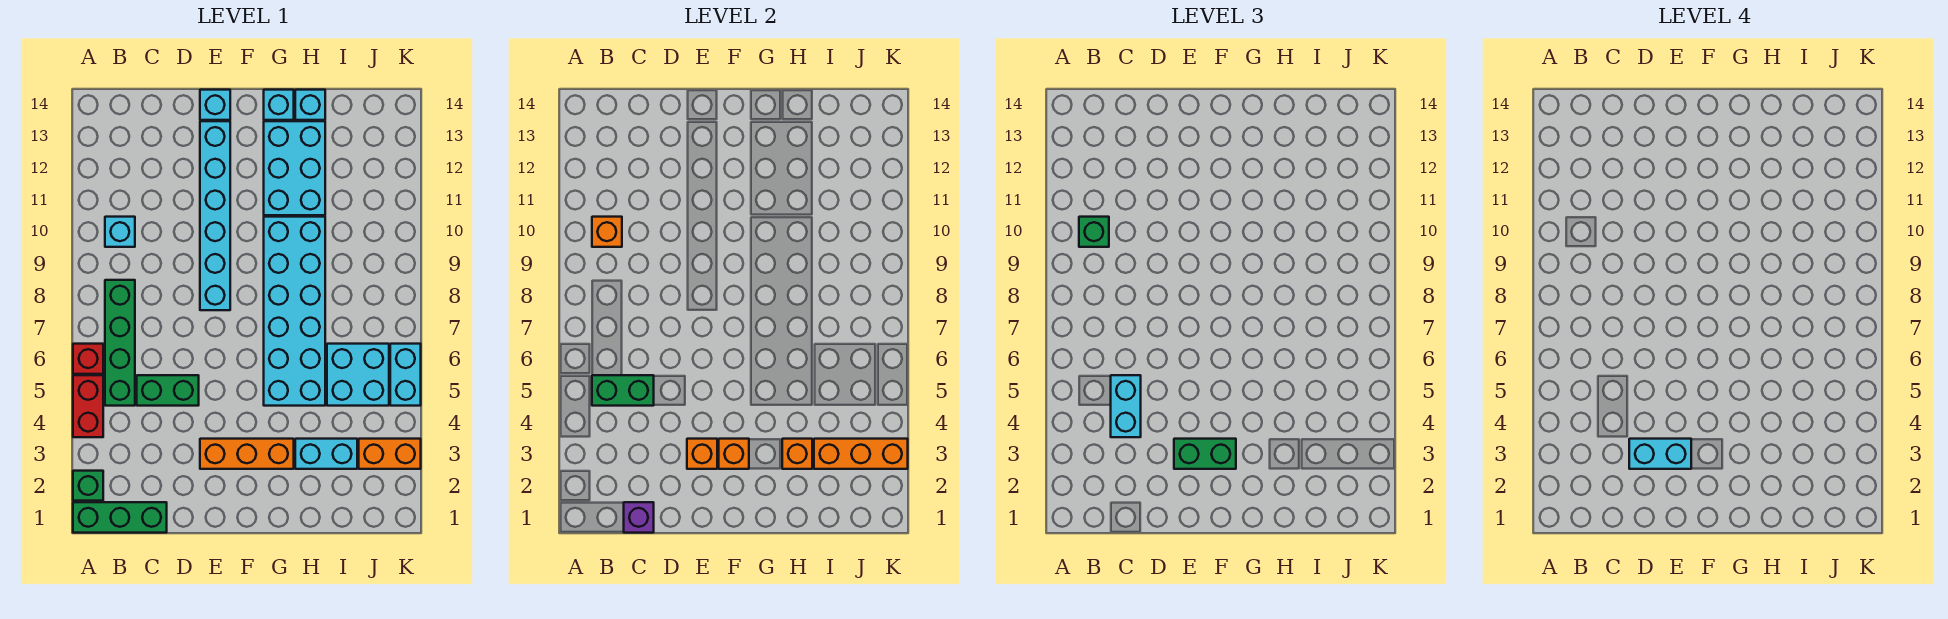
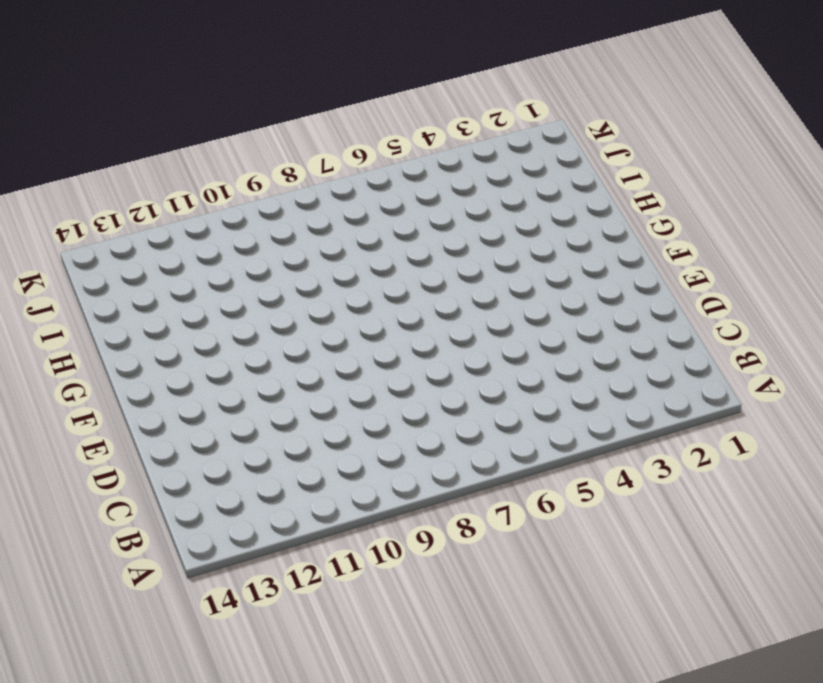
none -> green brick A1:C1 level 1
none -> green brick A2 level 1
none -> red brick A4:A5 level 1

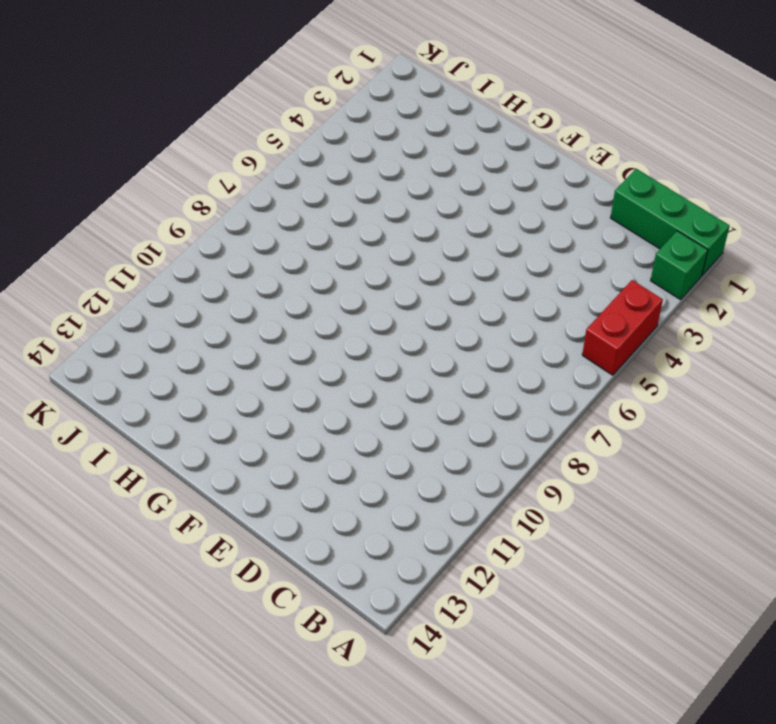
none -> red brick A6 level 1
none -> green brick B5:B8 level 1
none -> cyan brick B10 level 1

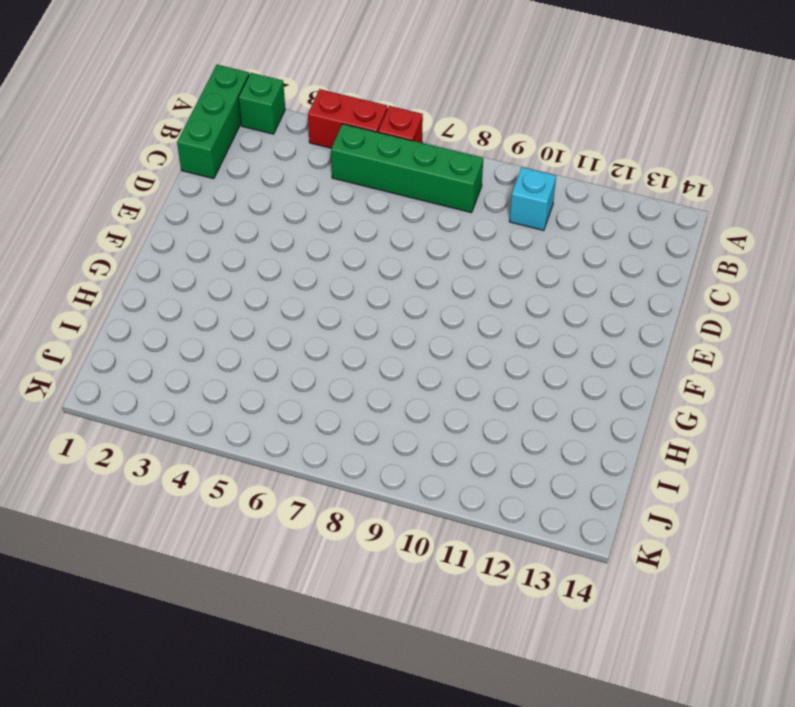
none -> green brick C5:D5 level 1
none -> orange brick E3:G3 level 1
none -> cyan brick E8:E13 level 1

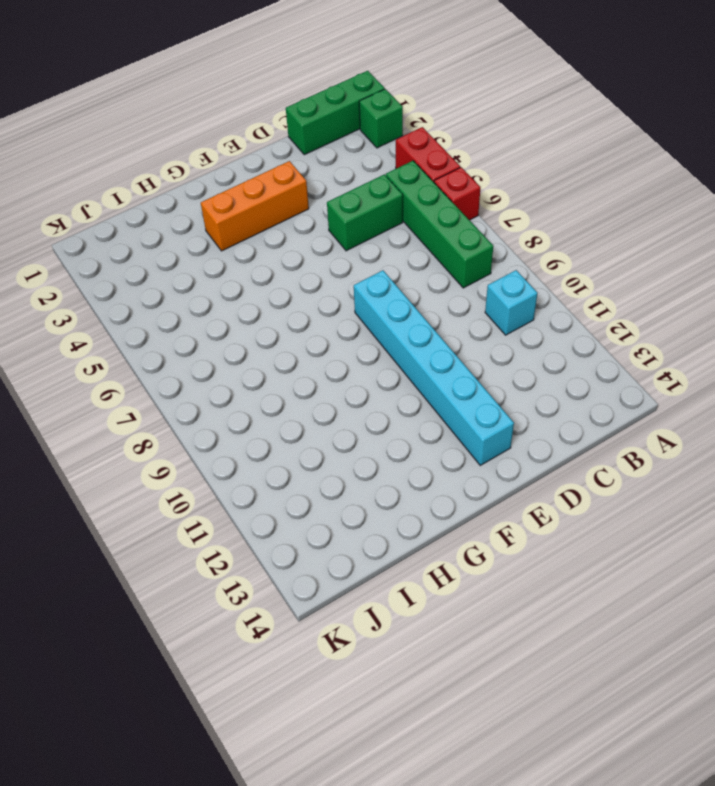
none -> cyan brick E14 level 1
none -> cyan brick G5:H10 level 1
none -> cyan brick G11:H13 level 1

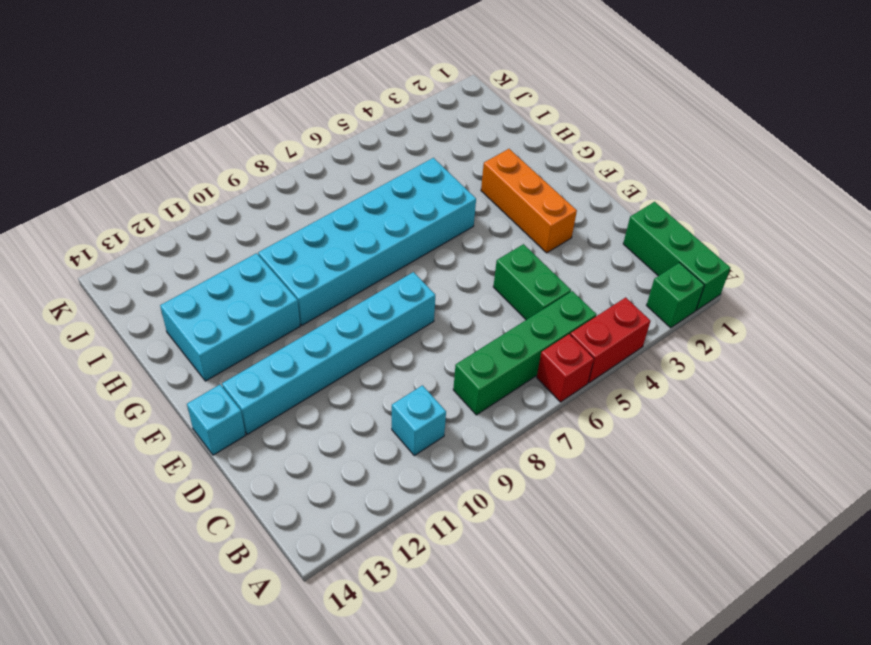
none -> cyan brick G14 level 1
none -> cyan brick H3:I3 level 1
none -> cyan brick H14 level 1

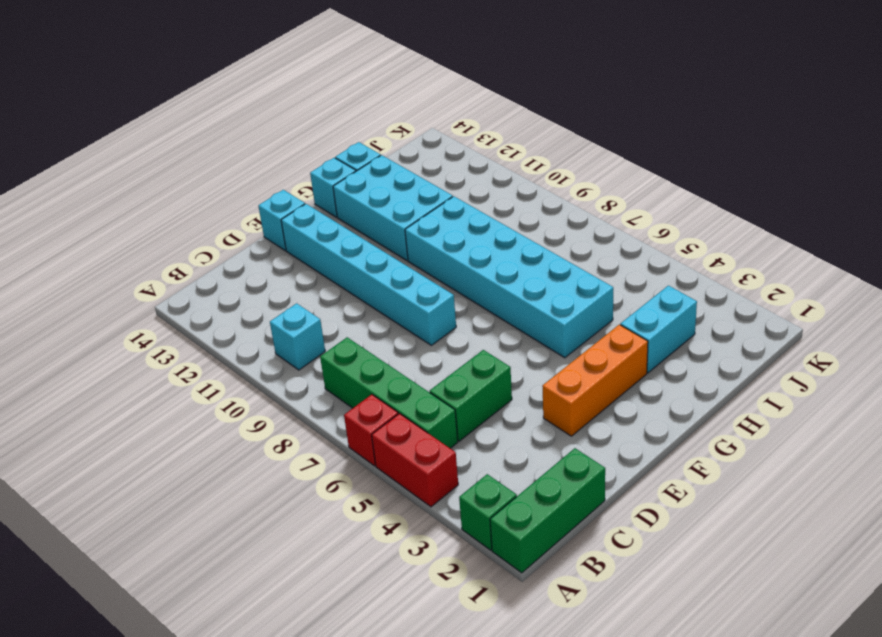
none -> cyan brick I5:J6 level 1
none -> orange brick J3:K3 level 1
none -> cyan brick K5:K6 level 1

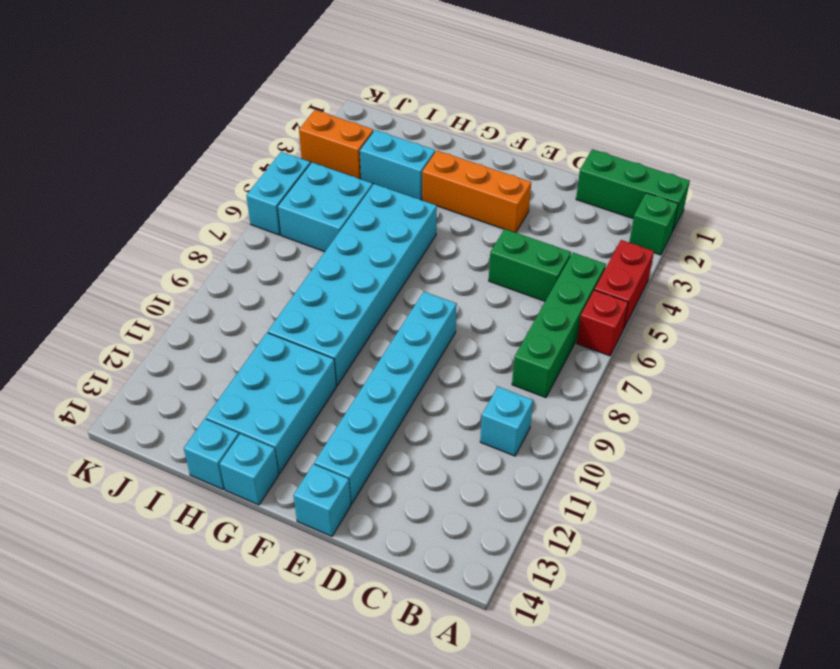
none -> green brick B5:C5 level 2
none -> orange brick B10 level 2
none -> purple brick C1 level 2

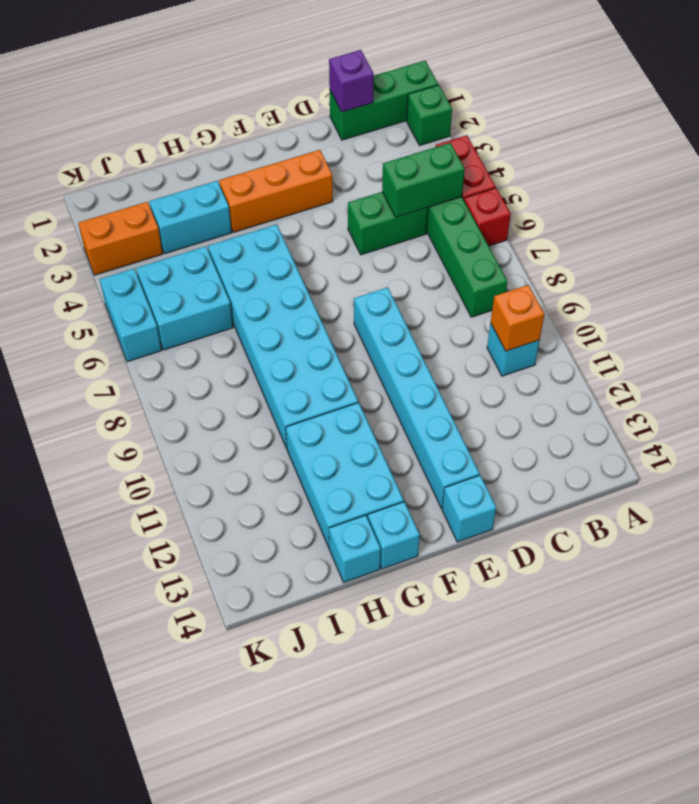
none -> orange brick E3 level 2
none -> orange brick F3 level 2
none -> orange brick H3 level 2

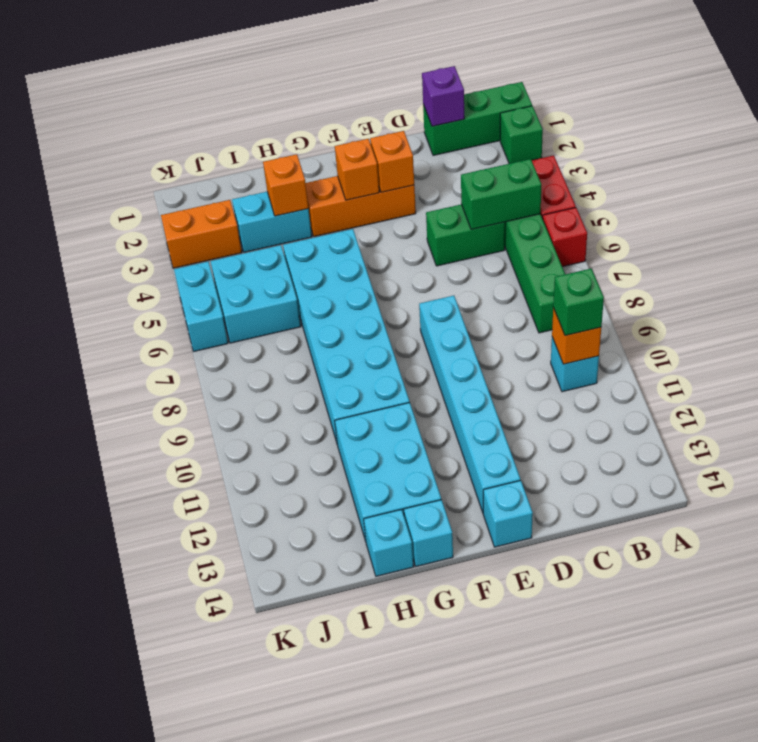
none -> orange brick I3:K3 level 2
none -> cyan brick C4:C5 level 3
none -> green brick E3:F3 level 3

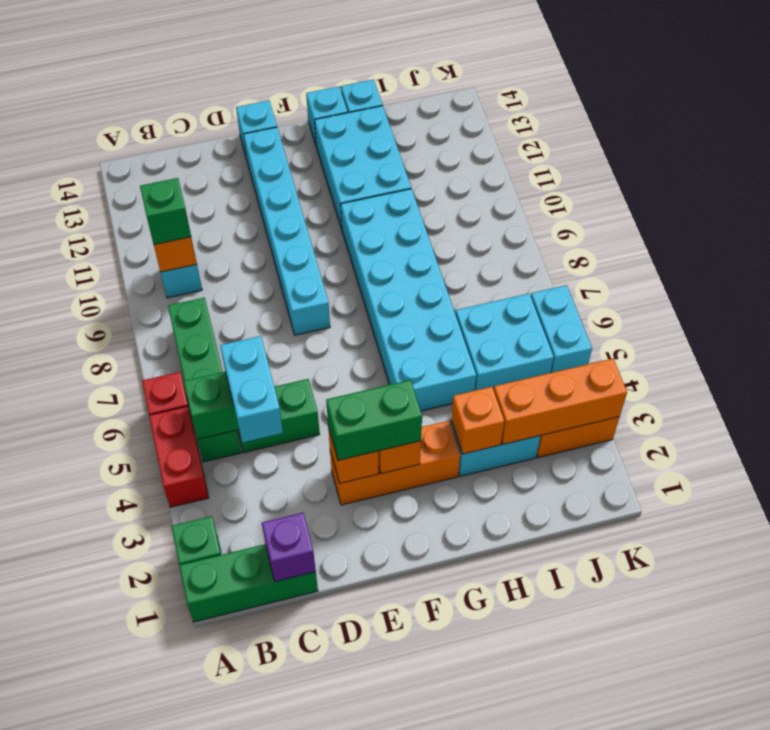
none -> cyan brick D3:E3 level 4

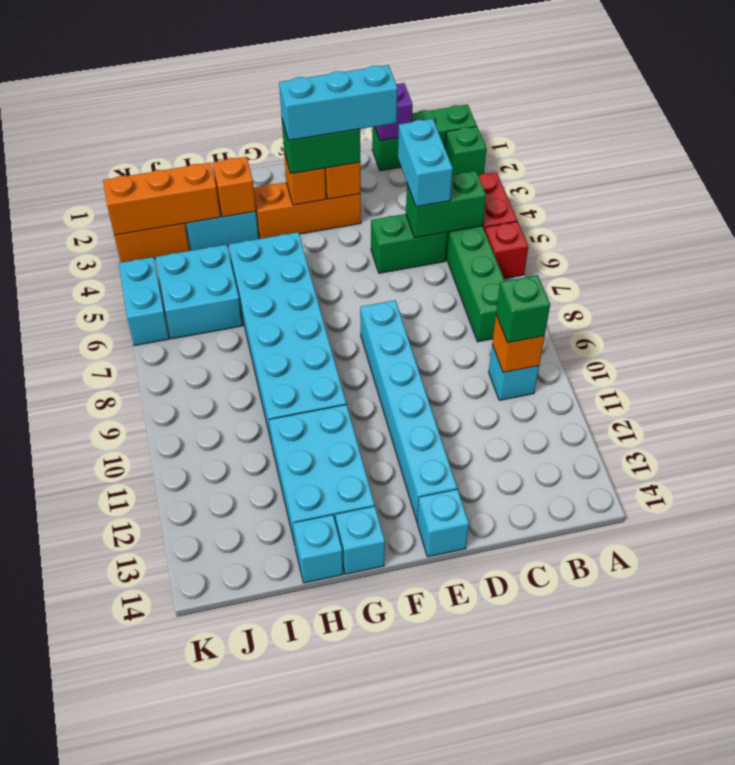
cyan brick D3:F3 level 4 -> cyan brick D3:E3 level 4

